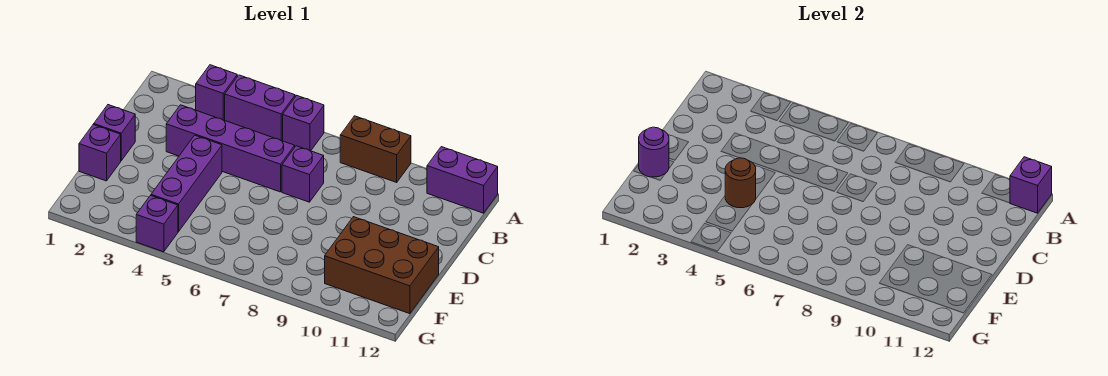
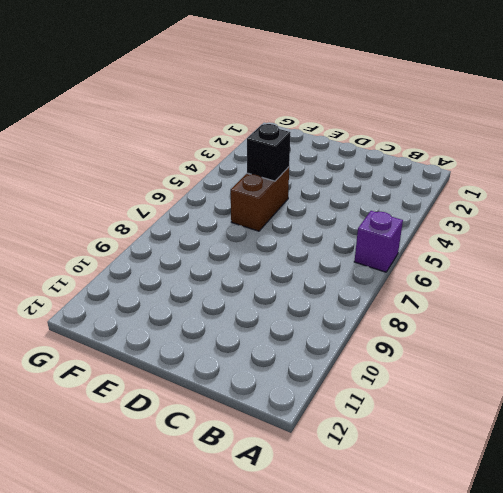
brown brick E5:E6 level 1 -> brown brick A8:A9 level 1
black brick E5 level 2 -> none
none -> purple brick A3 level 1
none -> purple brick A4:A5 level 1
none -> purple brick A11:A12 level 1

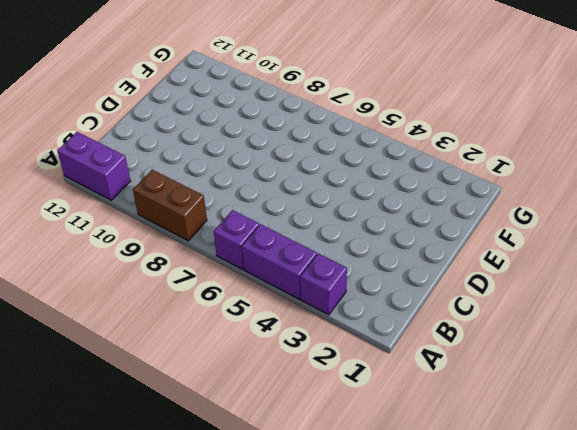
none -> purple brick C3:C6 level 1
none -> purple brick C7 level 1
none -> purple brick D1 level 1

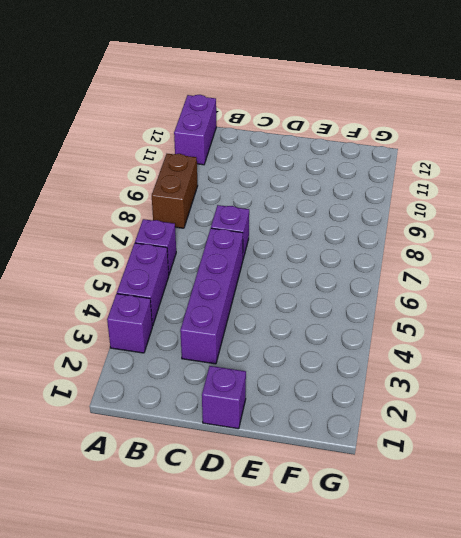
none -> purple brick D4:F4 level 1
none -> purple brick E1 level 1
none -> brown brick E10:F12 level 1

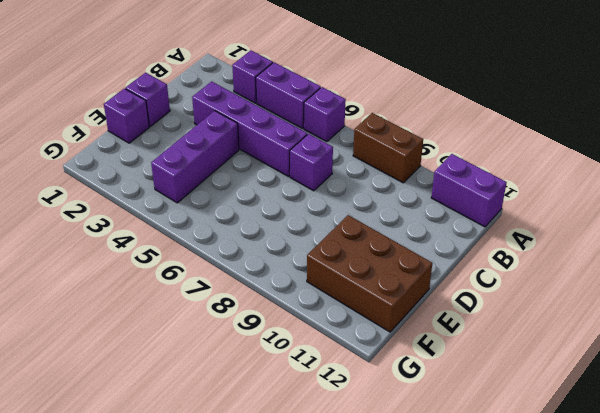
none -> purple brick G4 level 1
none -> purple brick A12 level 2
none -> purple round brick E1 level 2

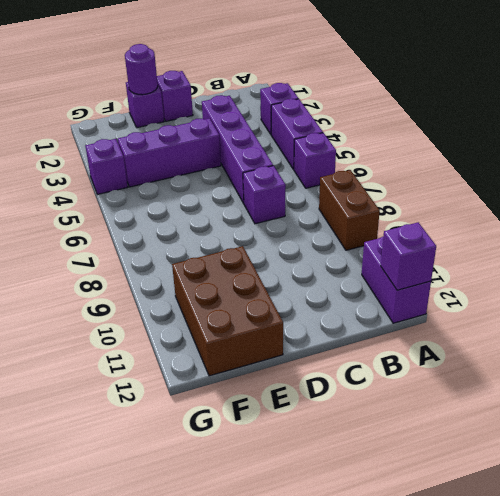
none -> brown round brick E4 level 2

